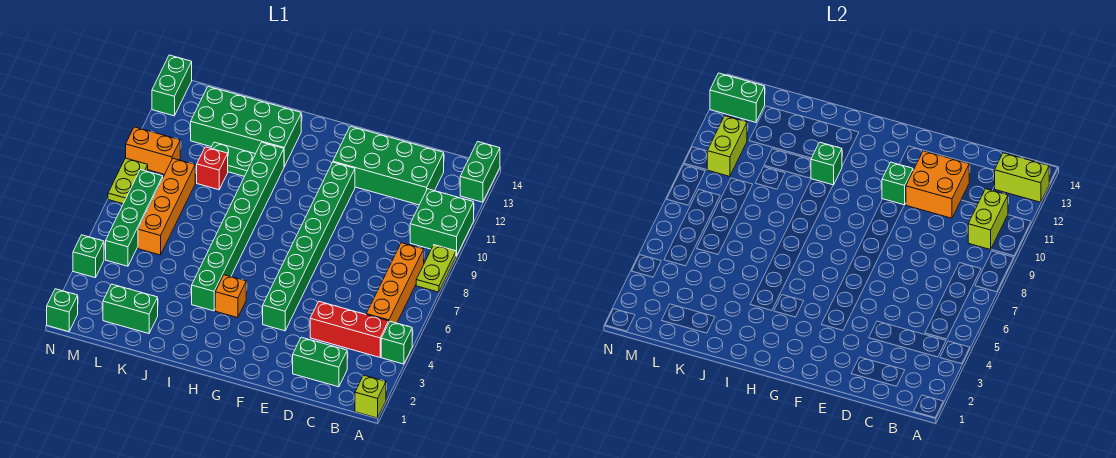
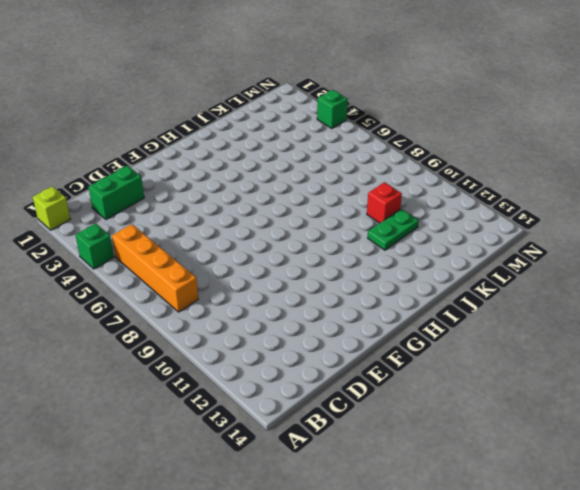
none -> lime plate A8:A9 level 1
none -> green brick A10:B11 level 1
none -> green brick A13:A14 level 1
none -> red brick B4:D4 level 1

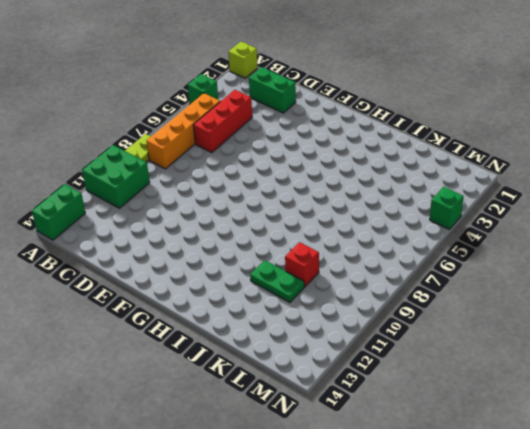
red brick C4:C6 level 1 -> red brick B4:D4 level 1
none -> green brick C12:F13 level 1
none -> green brick F4:F11 level 1
none -> orange brick H4 level 1
none -> green brick I4:I11 level 1

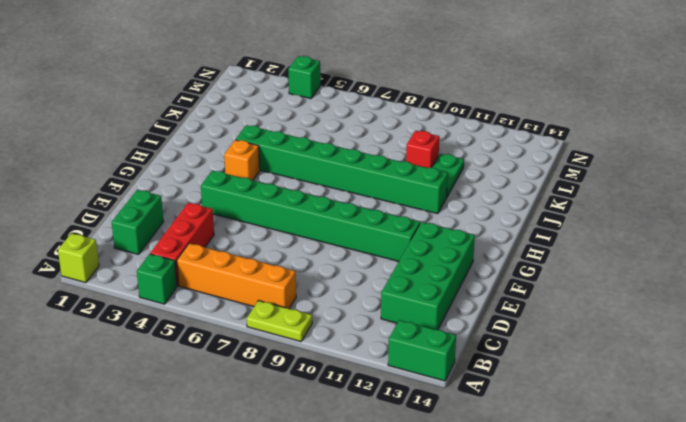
none -> green brick A10:B11 level 1
none -> green brick I12:L13 level 1
none -> green brick K2:L2 level 1
none -> orange brick L6:L9 level 1

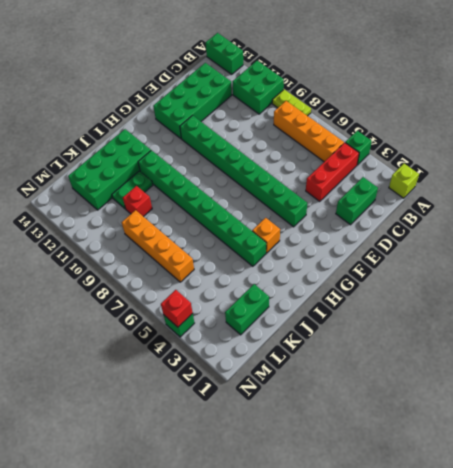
red brick N4 level 2 -> none
none -> green brick M5:M8 level 1
none -> orange brick M10:N10 level 1
none -> green brick N1 level 1
none -> lime plate N8:N9 level 1

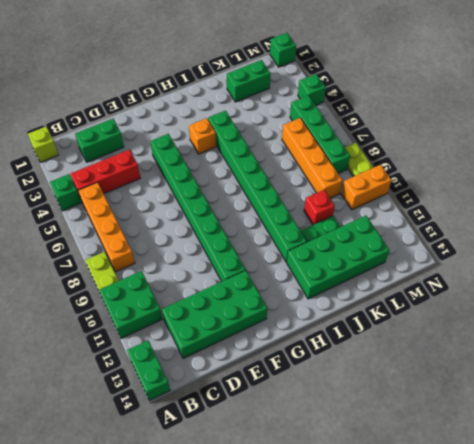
none -> green brick N13:N14 level 1
none -> lime brick A13:B13 level 2
none -> lime brick B10:B11 level 2
none -> orange brick D11:E12 level 2

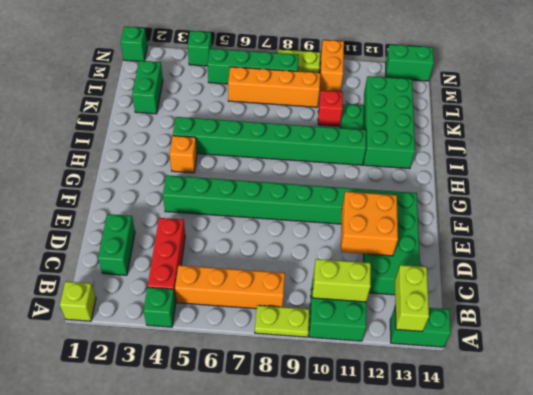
none -> green brick F11 level 2
none -> green brick I11 level 2
none -> lime brick M10:M11 level 2
none -> green brick M13:N13 level 2

